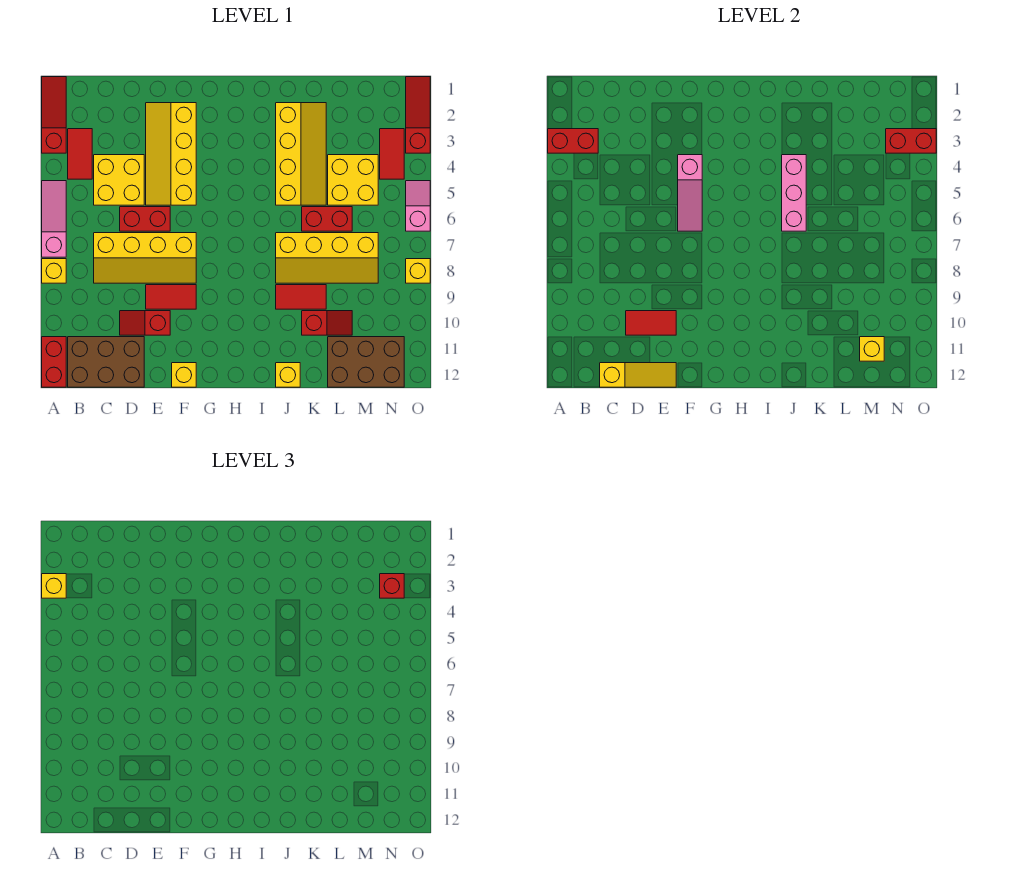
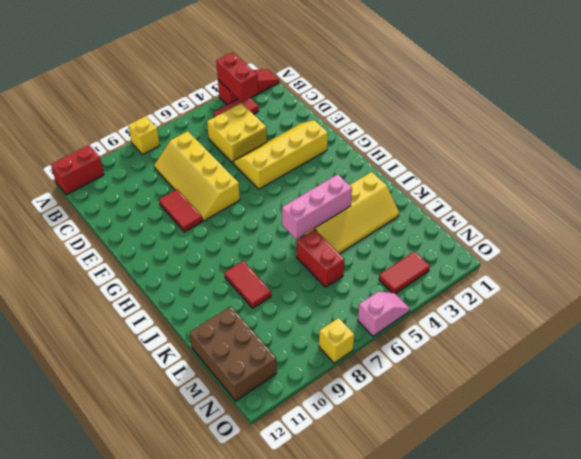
none -> pink slope A5:A7 level 1 top 7
none -> brown brick B11:D12 level 1
none -> red brick D6:E6 level 1
none -> red slope D10:E10 level 1 top E

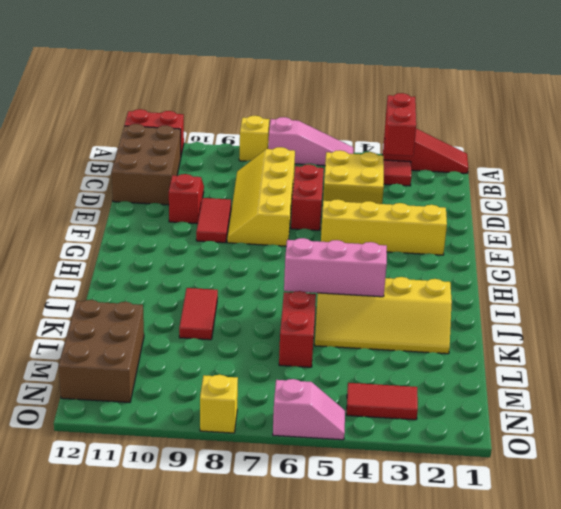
none -> yellow brick F12 level 1
none -> yellow slope J7:M8 level 1 top 7
none -> yellow brick J12 level 1
none -> red slope K10:L10 level 1 top K

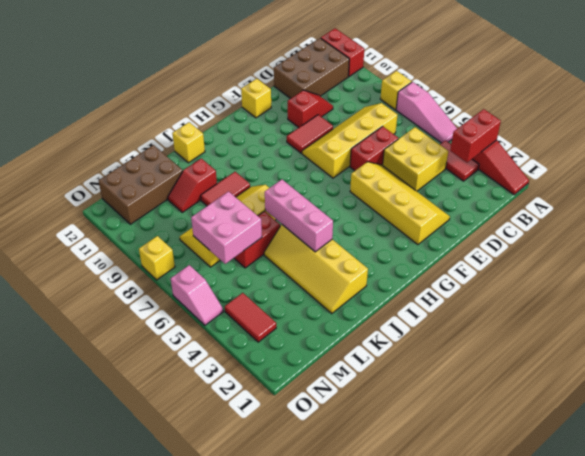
pink brick L6:M7 level 2 -> none
none -> yellow brick L4:M5 level 1
none -> red slope O1:O3 level 1 top 3
none -> yellow slope C12:E12 level 2 top C
none -> red tile D10:E10 level 2

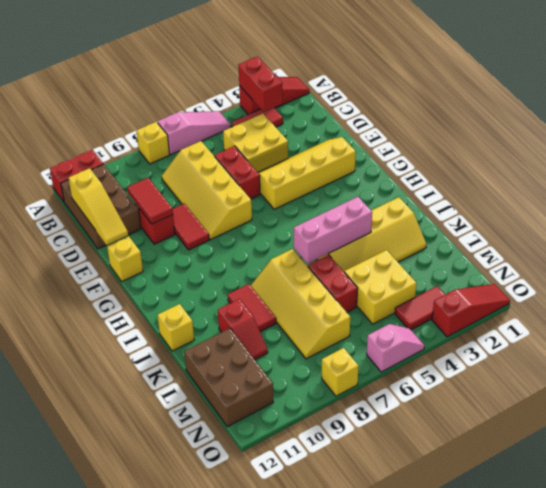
none -> pink slope F4:F6 level 2 top 4
none -> yellow brick M11 level 2
none -> red brick N3:O3 level 2
none -> yellow brick A3 level 3

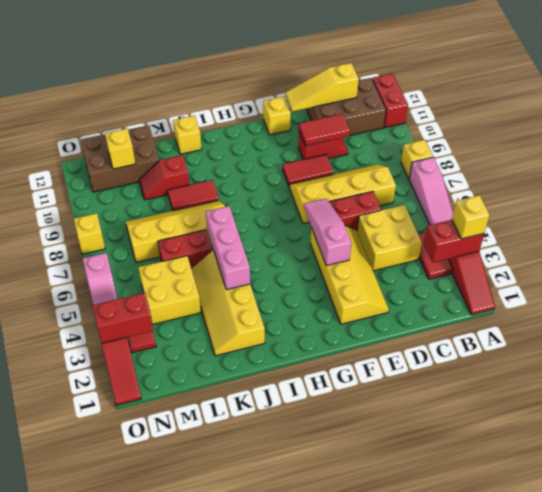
none -> red brick N3 level 3

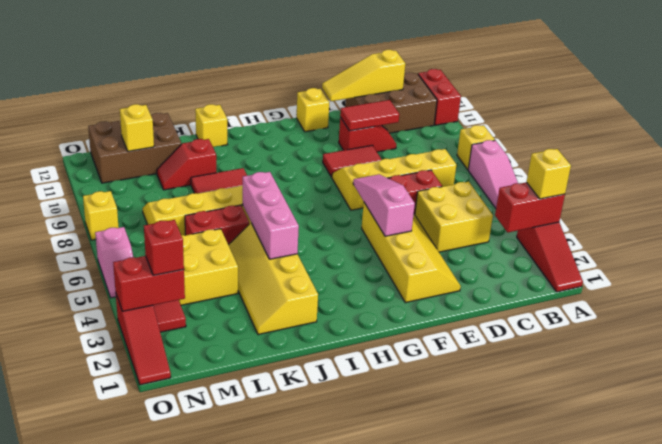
none -> red tile B3:B4 level 1

